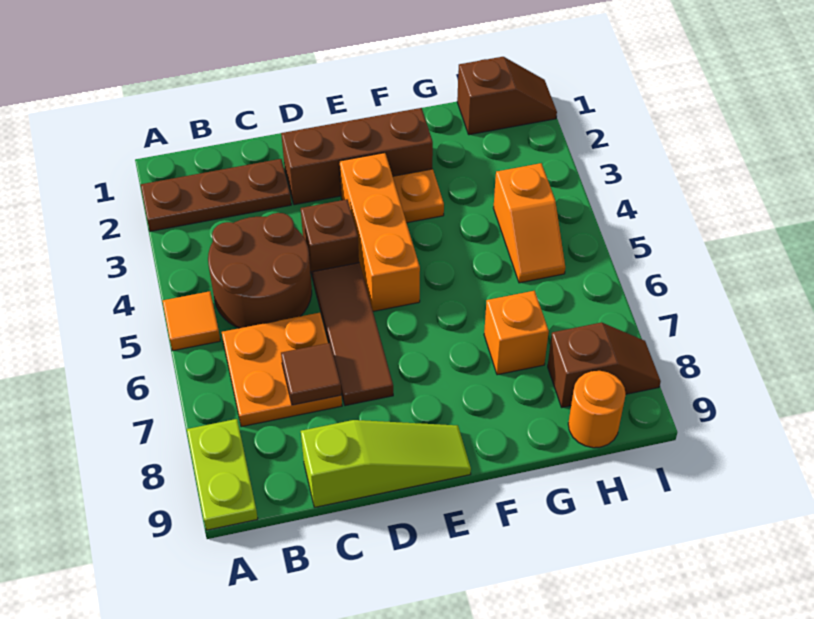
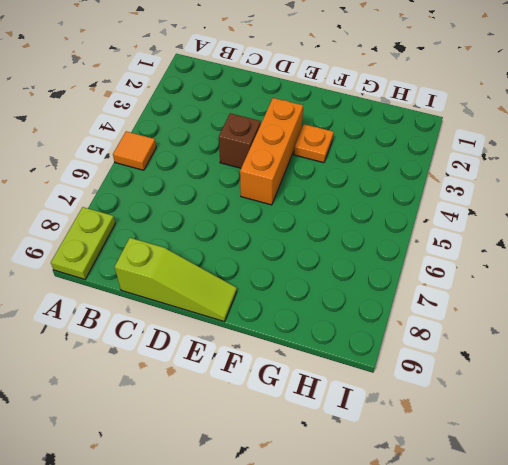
none -> brown plate A2:C2 level 1
none -> brown round brick B4:C5 level 1
none -> orange plate B6:C7 level 1

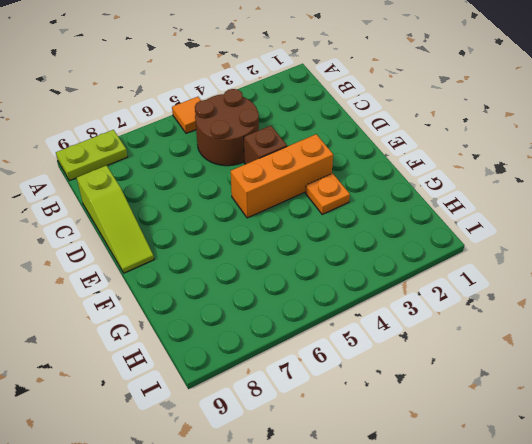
none -> brown plate A2:C2 level 1
none -> orange plate B6:C7 level 1
none -> brown brick D2:F2 level 1

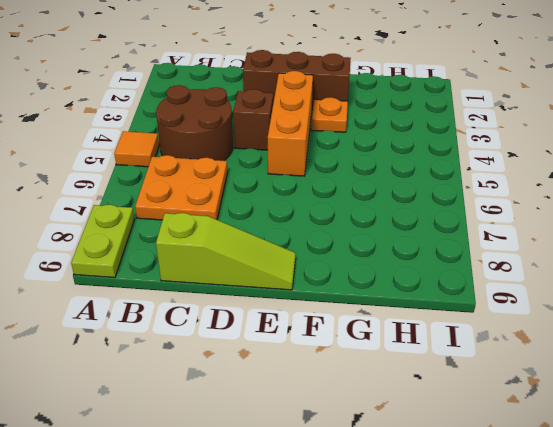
none -> brown plate A2:C2 level 1
none -> brown tile D5:D7 level 1
none -> orange brick G7 level 1

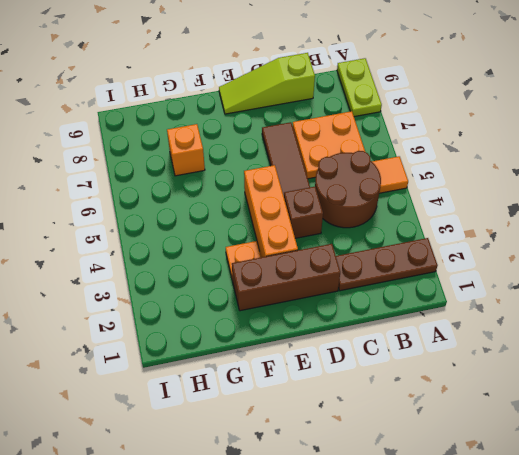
none -> brown slope H1:I1 level 1 top H
none -> orange slope H4:H5 level 1 top 4
none -> brown slope H8:I8 level 1 top H

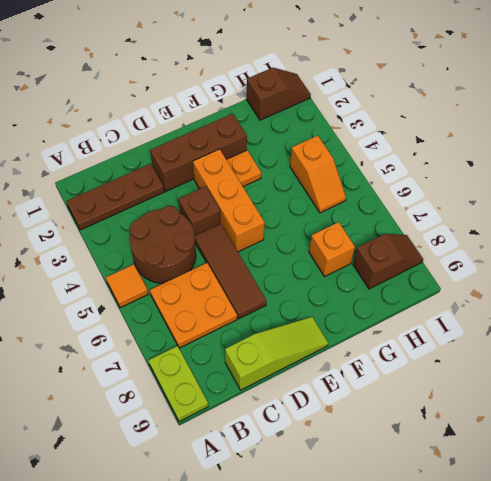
none -> orange round brick H9 level 1
none -> brown tile C7 level 2

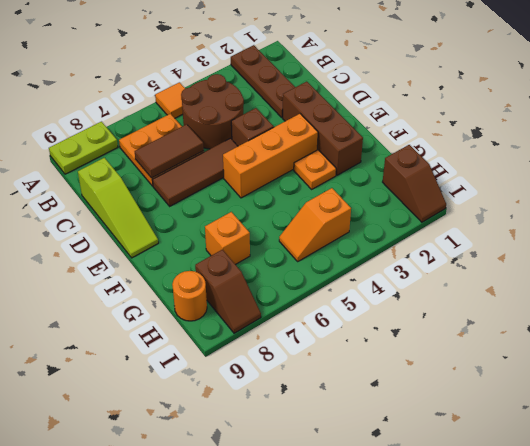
brown tile C6:C7 level 2 -> brown tile C7 level 2

